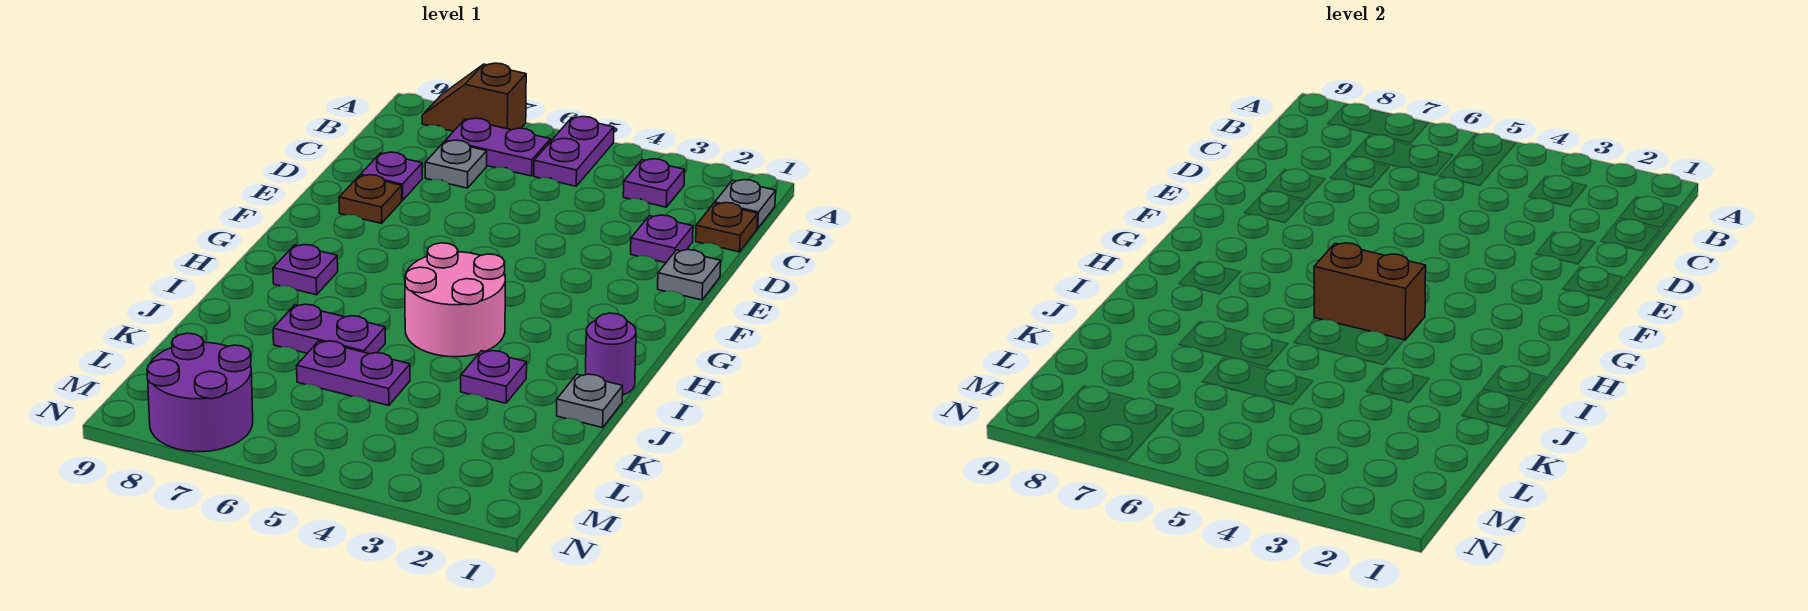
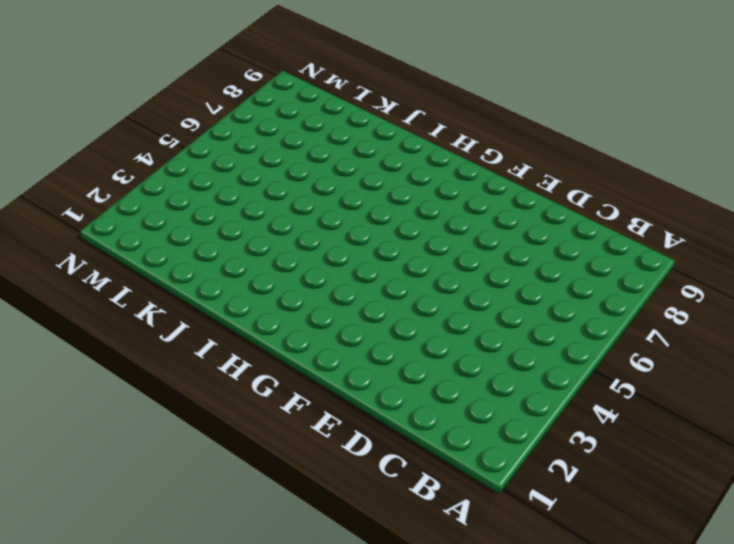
none -> purple plate A5:B5 level 1
none -> brown slope A7:A8 level 1 top 7
none -> grey plate B1 level 1

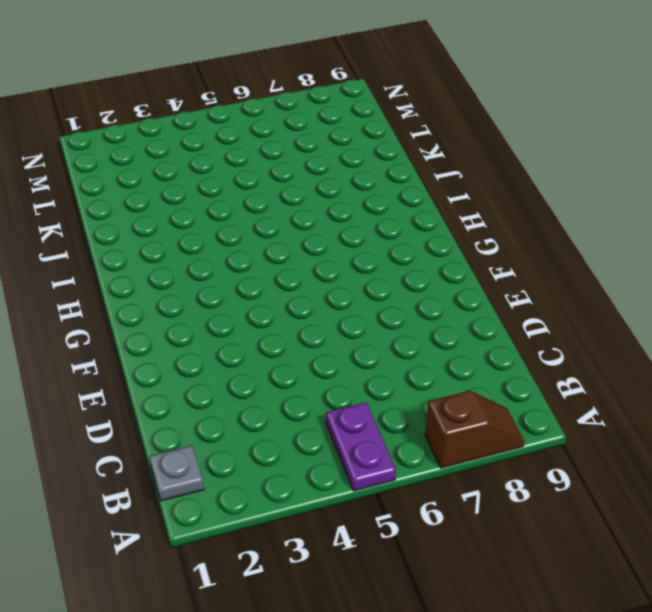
none -> purple plate B3 level 1
none -> purple plate B6:B7 level 1
none -> brown plate C1 level 1

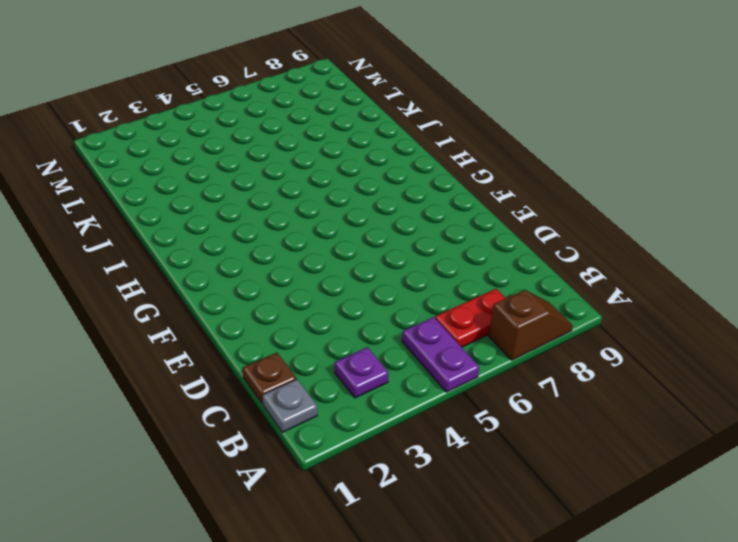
red plate B6:B7 level 1 -> purple plate B6:B7 level 1
none -> grey plate C7 level 1
none -> purple plate D2 level 1
none -> purple plate D8 level 1

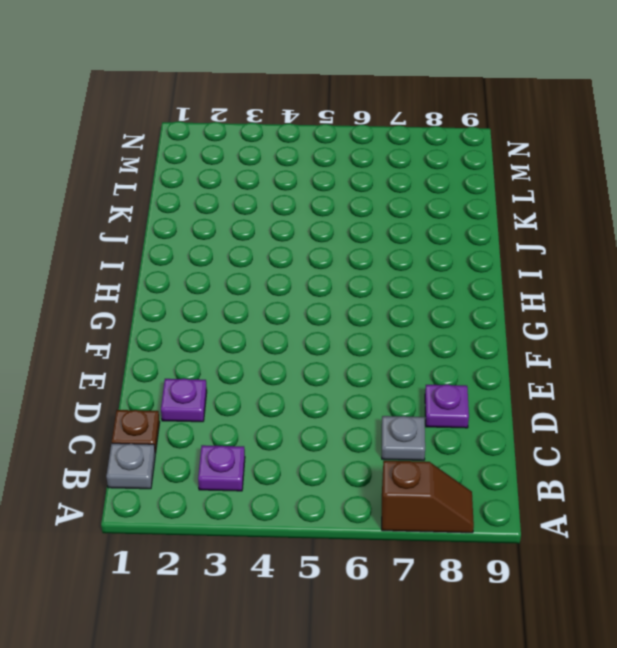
none -> purple plate A5:B5 level 1
none -> purple plate B6:B7 level 1
none -> grey plate E1 level 1

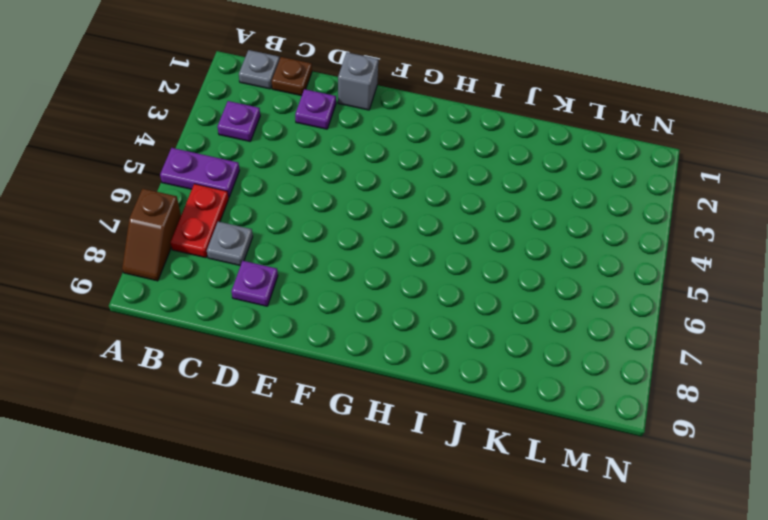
red plate B6:B7 level 1 -> purple plate B6:B7 level 1
grey brick E1 level 1 -> grey plate E1 level 1
none -> brown plate E8 level 1
none -> pink round brick H4:I5 level 1
none -> purple plate H8 level 1

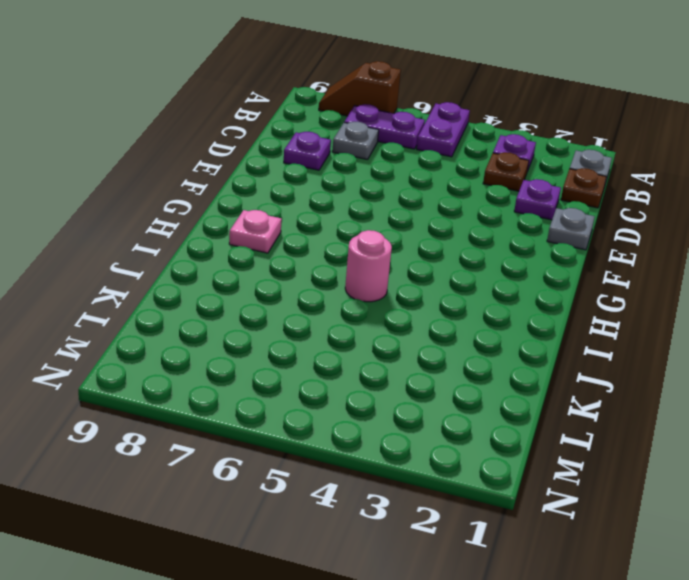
brown plate C3 level 1 -> brown plate E8 level 1
pink plate H8 level 1 -> purple plate H8 level 1
pink round brick I5 level 1 -> pink round brick H4:I5 level 1
none -> purple round brick I1 level 1
none -> grey plate J1 level 1
none -> purple plate J3 level 1

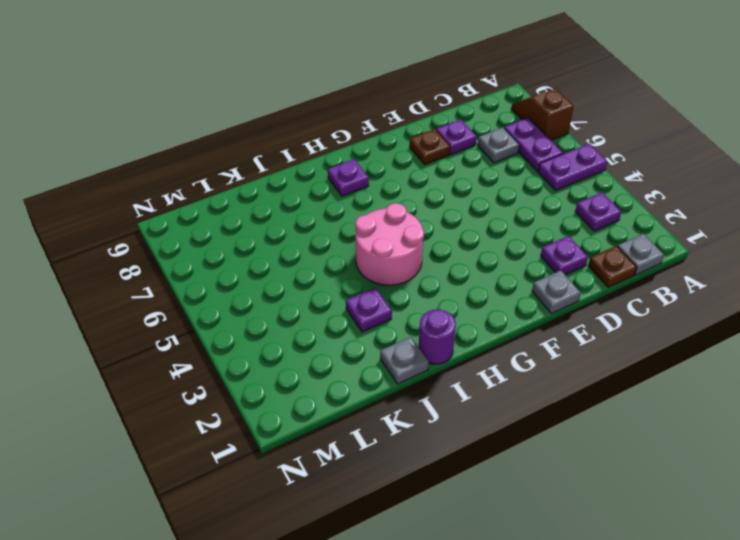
none -> purple plate J6:J7 level 1
none -> purple plate K5:K6 level 1
none -> purple round brick M7:N8 level 1

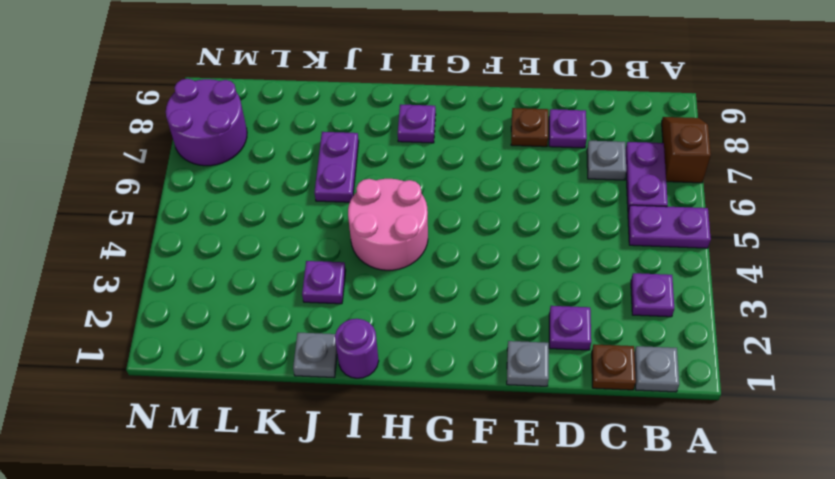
none -> purple plate K5:K6 level 1
none -> brown brick H4:H5 level 2

